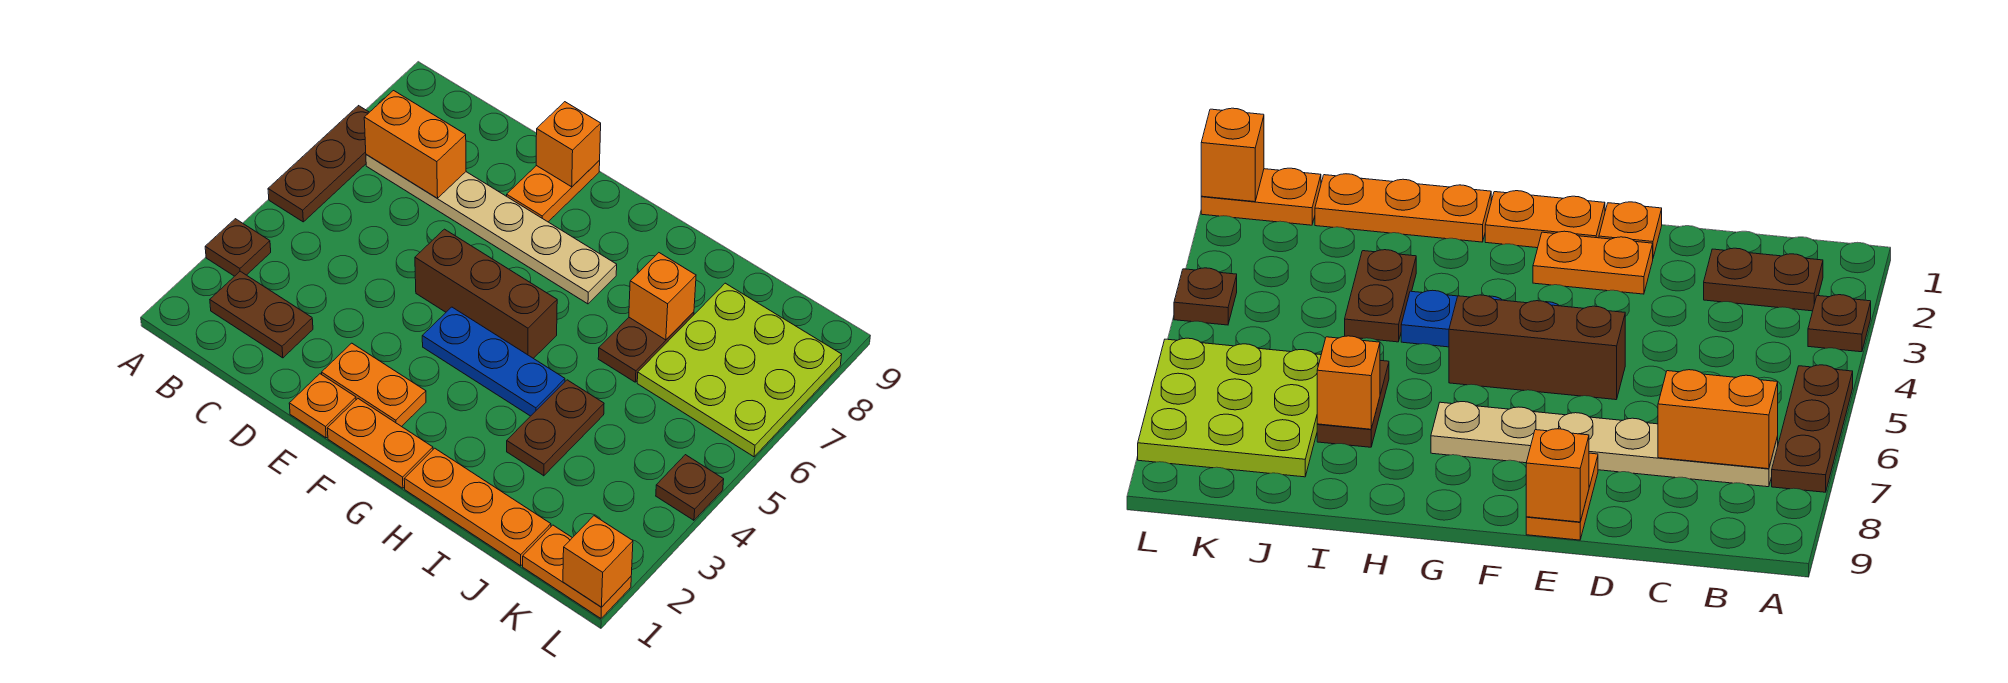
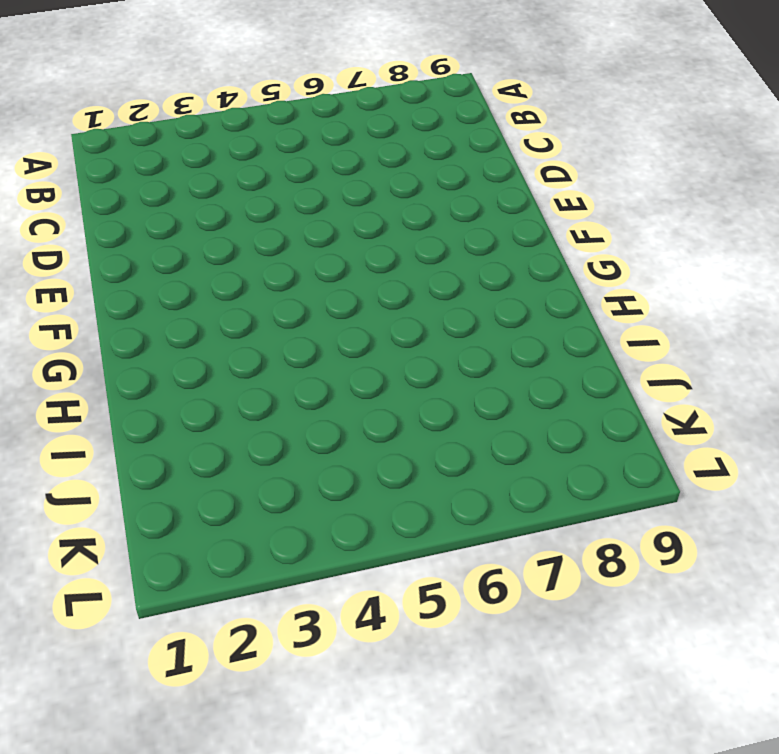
none -> brown plate A3 level 1
none -> brown plate A5:A7 level 1
none -> brown plate B2:C2 level 1

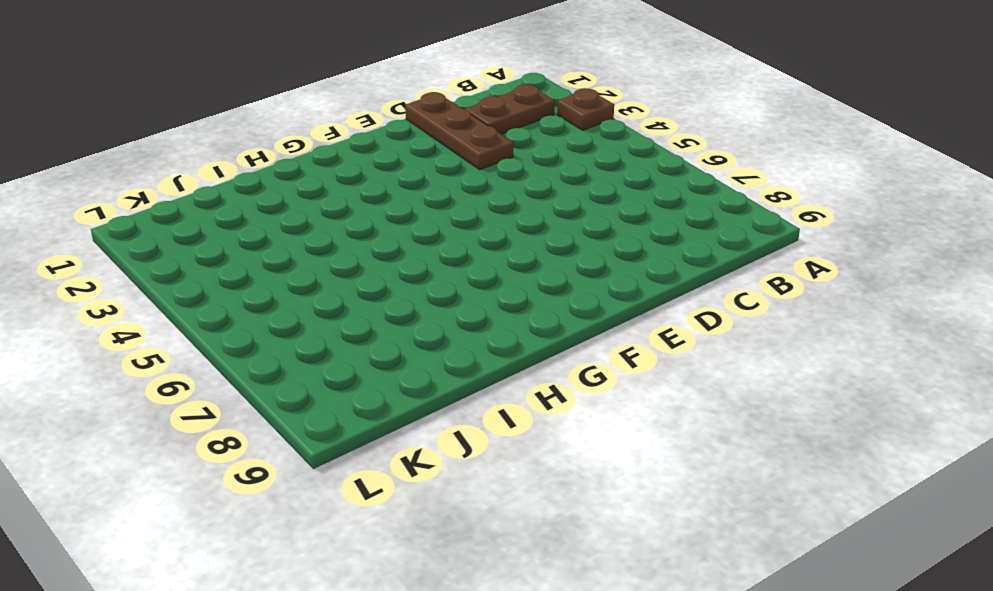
brown plate D1:D3 level 1 -> brown plate A5:A7 level 1
none -> tan plate B7:G7 level 1
none -> orange plate E1 level 1
none -> orange plate E2:F2 level 1

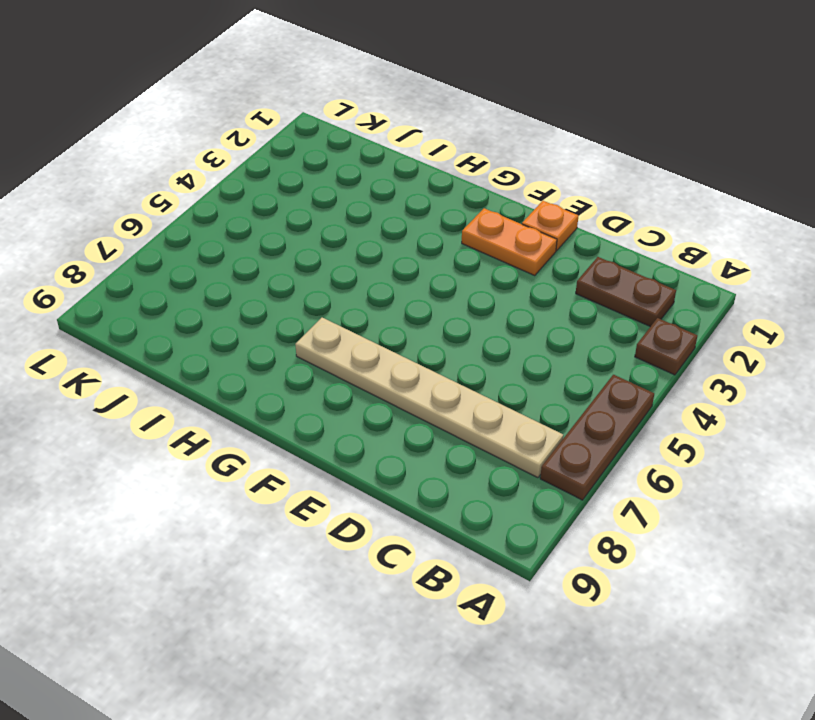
none -> brown brick E5:G5 level 1
none -> orange plate E8:E9 level 1
none -> orange plate F1:G1 level 1

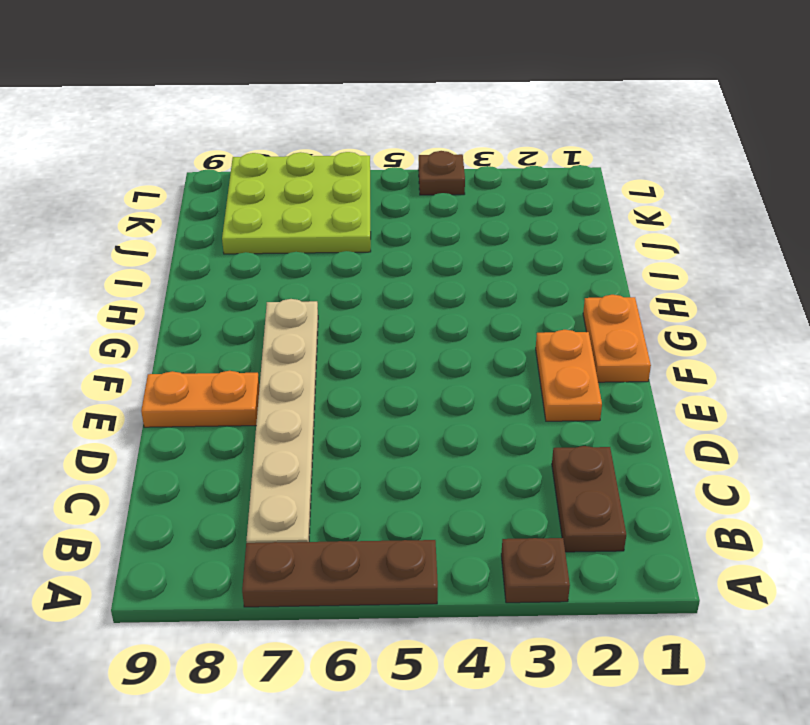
none -> orange plate E1 level 1
none -> brown brick E5:G5 level 1
none -> blue plate F4:H4 level 1

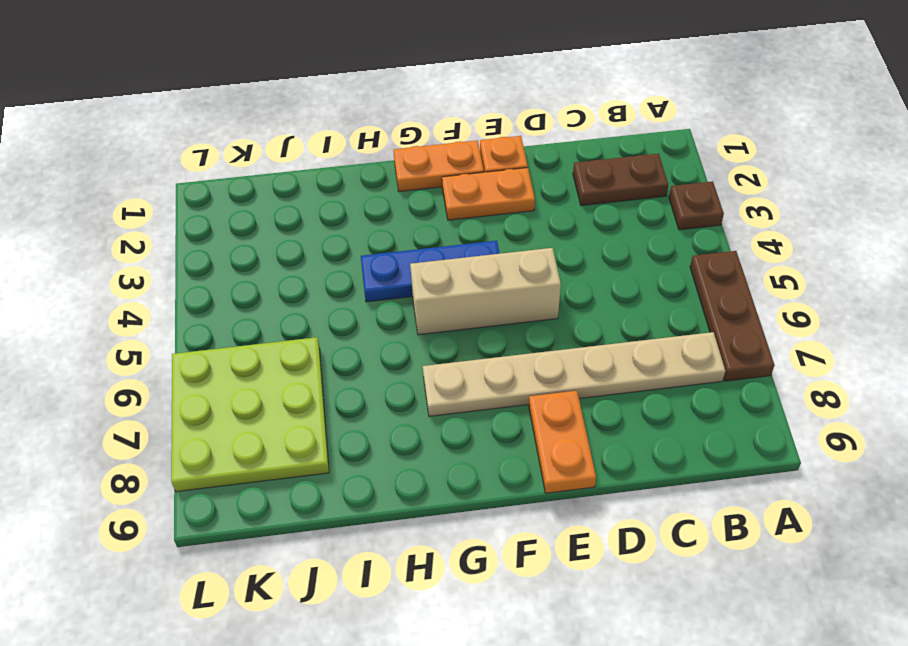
tan brick E5:G5 level 1 -> brown brick E5:G5 level 1
none -> orange plate H1:J1 level 1
none -> brown plate I3:I4 level 1
none -> brown plate I6:I7 level 1

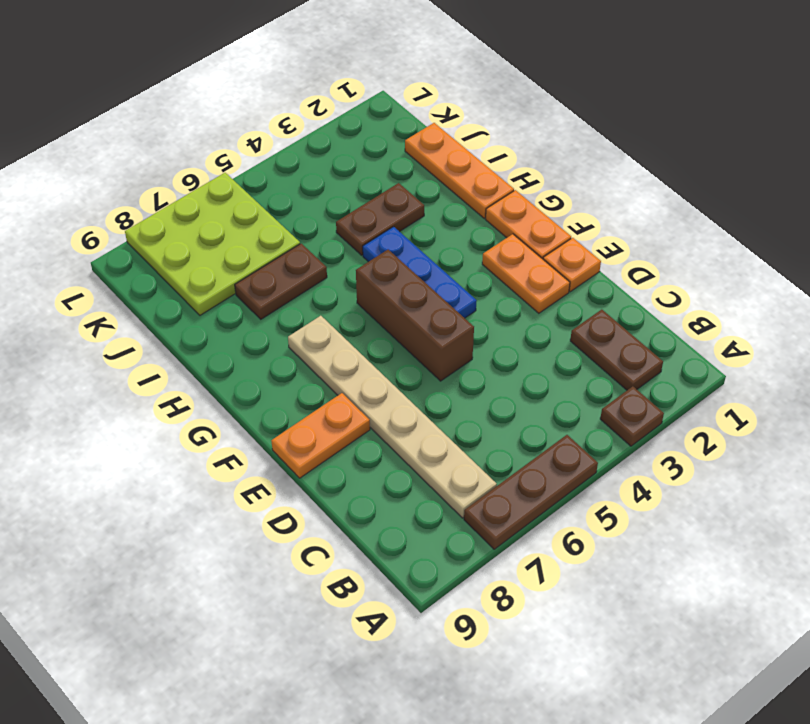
none -> orange plate K1:L1 level 1
none -> brown plate L4 level 1
none -> orange brick B7:C7 level 2

